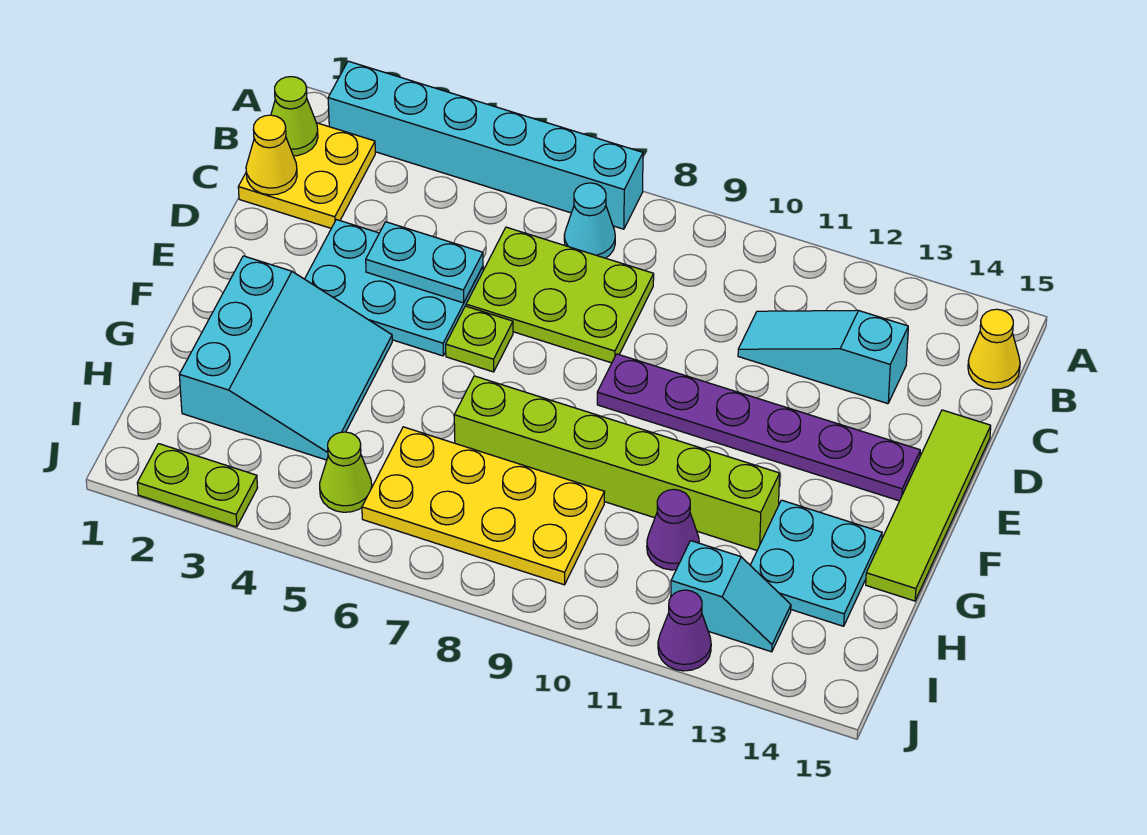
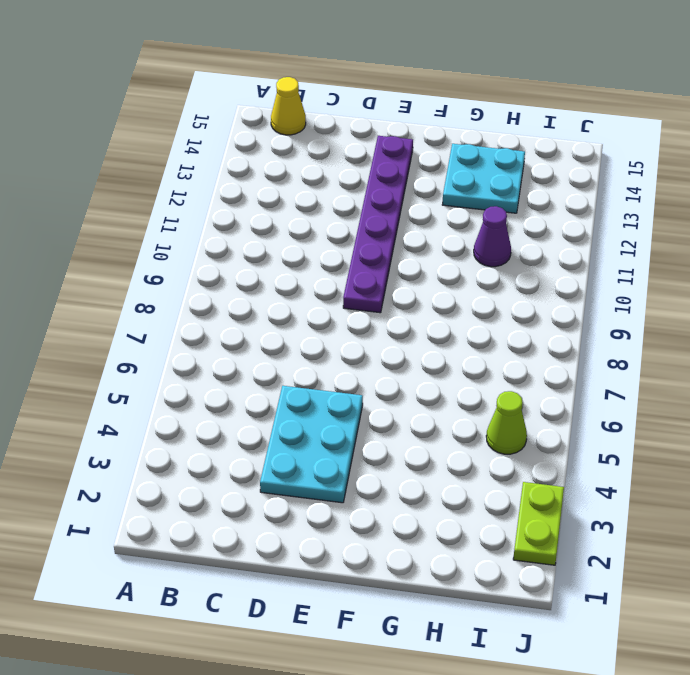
none -> cyan brick A2:A7 level 1
none -> yellow plate B1:C2 level 1
none -> cyan cone B7 level 1

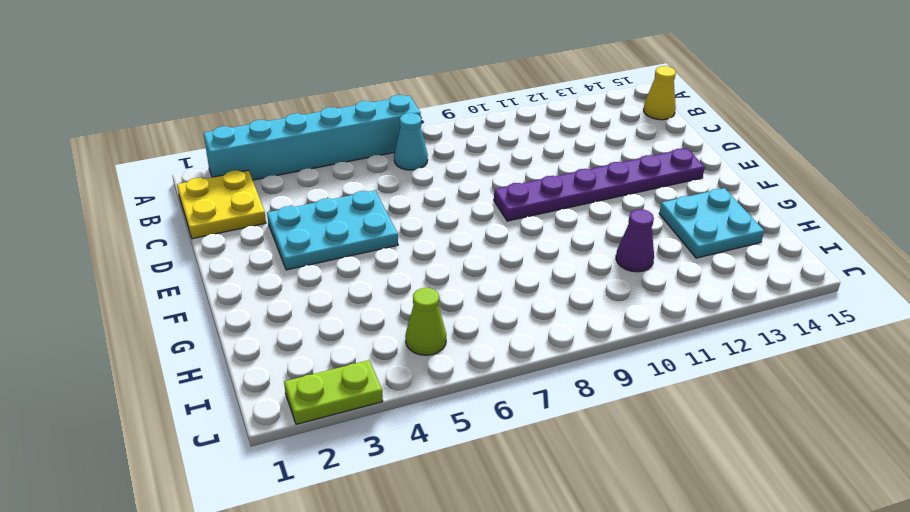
none -> lime plate C6:D8 level 1
none -> cyan slope C11:C13 level 1 top 13
none -> lime tile D15:G15 level 1

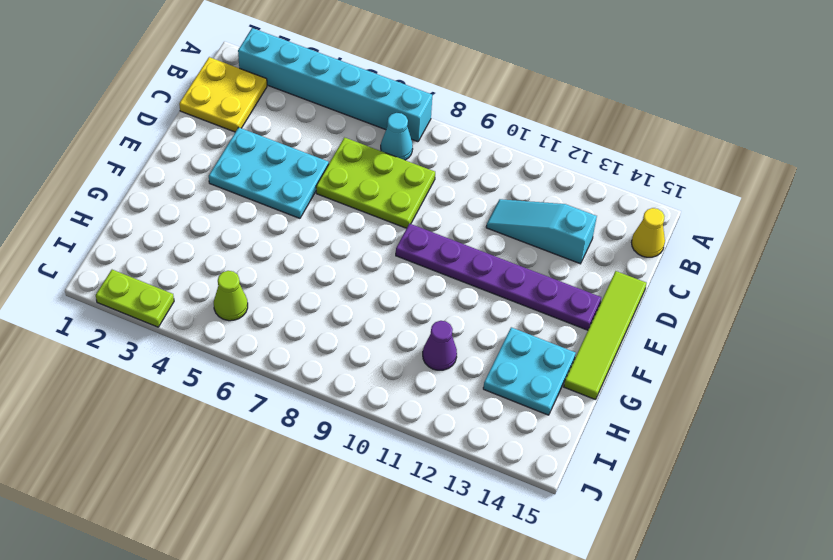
none -> lime plate E6 level 1
none -> cyan slope F2:H4 level 1 top 2
none -> lime brick G7:G12 level 1

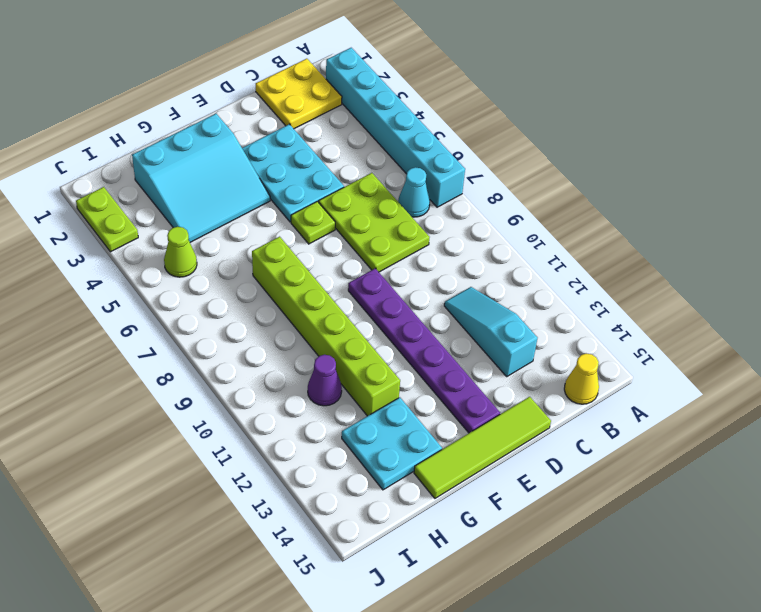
none -> yellow plate H6:I9 level 1
none -> cyan slope I12:I13 level 1 top 12
none -> purple cone J12 level 1

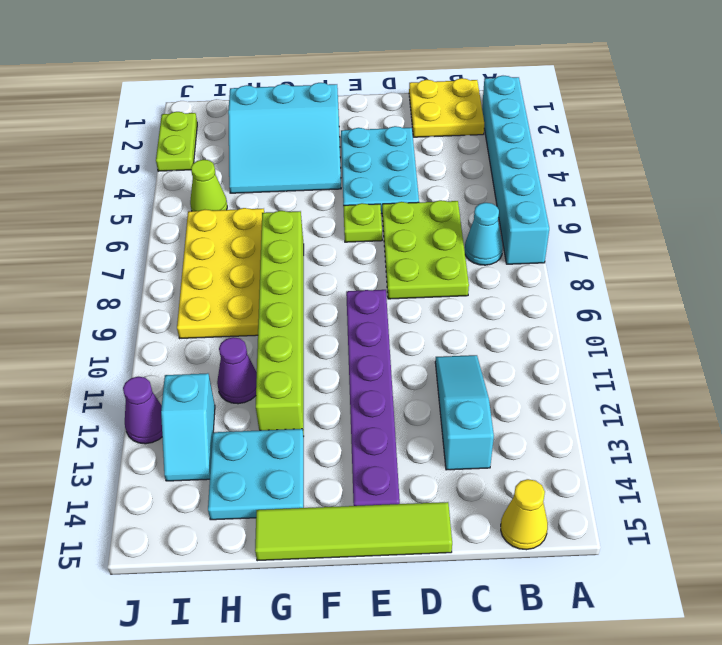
none -> lime cone B1 level 2
none -> yellow cone C1 level 2
none -> cyan plate D4:D5 level 2

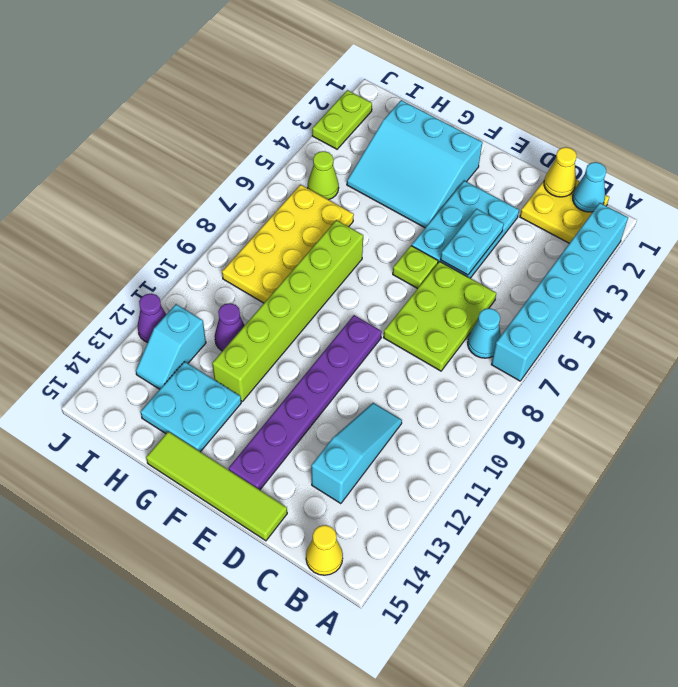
cyan cone B1 level 2 -> lime cone B1 level 2

